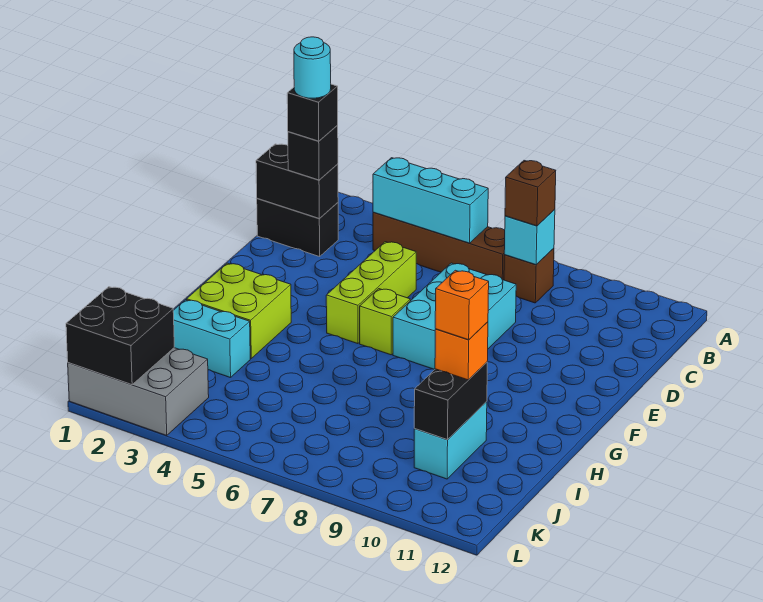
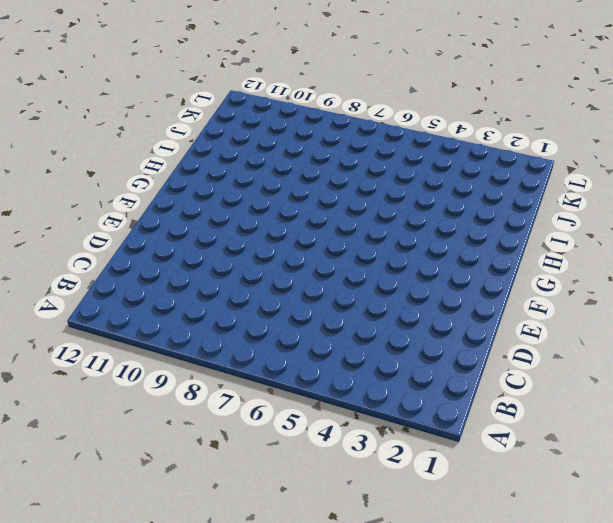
none -> brown brick B4:B7 level 1
none -> brown brick B8 level 1
none -> black brick C1:C2 level 1

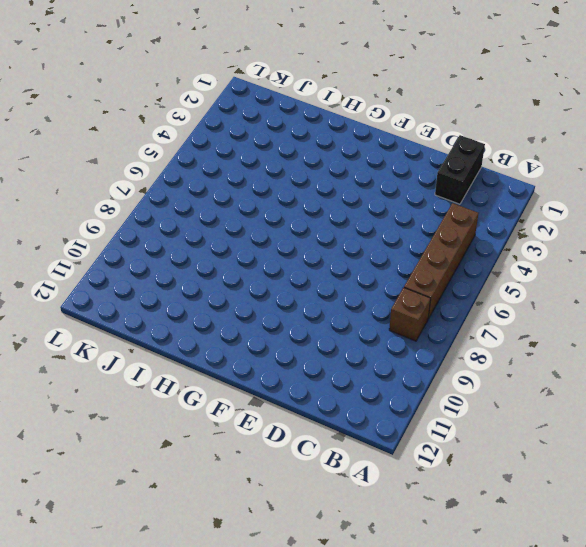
none -> lime brick D5:F5 level 1
none -> cyan brick D7:F8 level 1
none -> lime brick F6 level 1

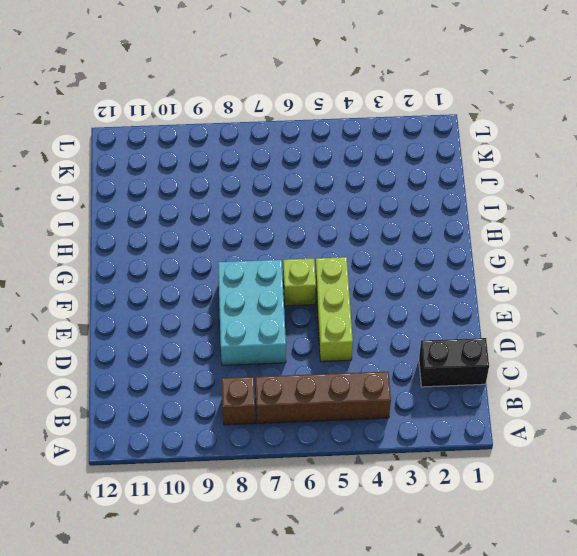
none -> lime brick G2:H3 level 1
none -> cyan brick I2:I3 level 1
none -> cyan brick I10:J10 level 1

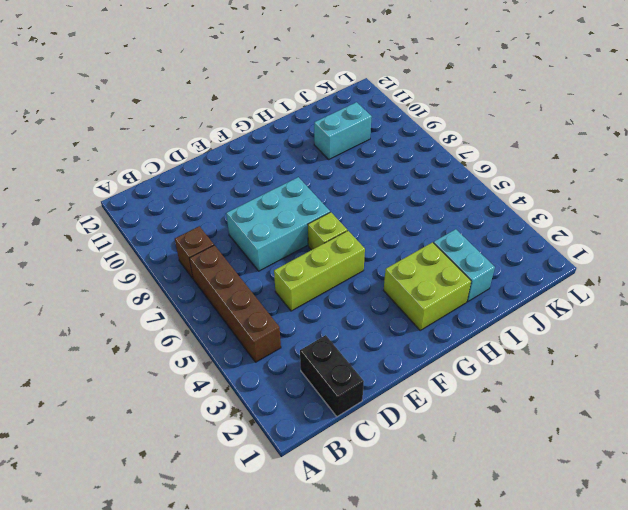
none -> grey brick K1:L3 level 1
none -> cyan brick B4:B6 level 2
none -> cyan brick B8 level 2

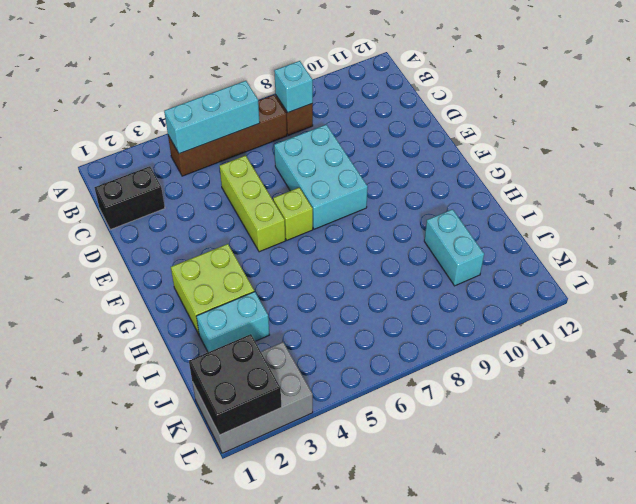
none -> black brick C1:C2 level 2
none -> black brick I10:J10 level 2
none -> brown brick B8 level 3

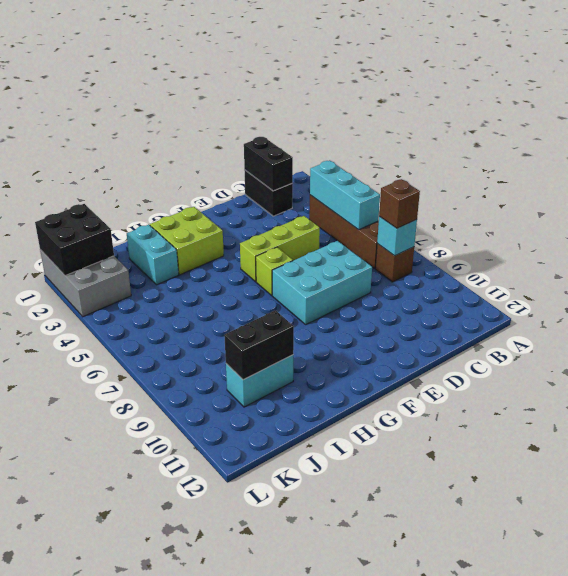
none -> black brick C2 level 3
none -> orange brick I10 level 3
none -> black brick C2 level 4

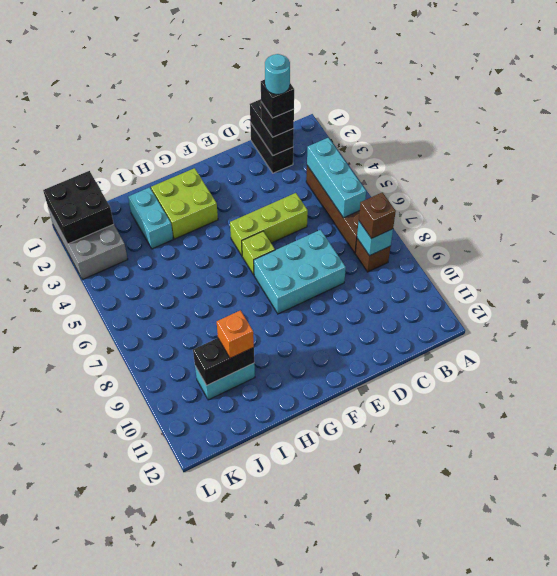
none -> orange brick I10 level 4

